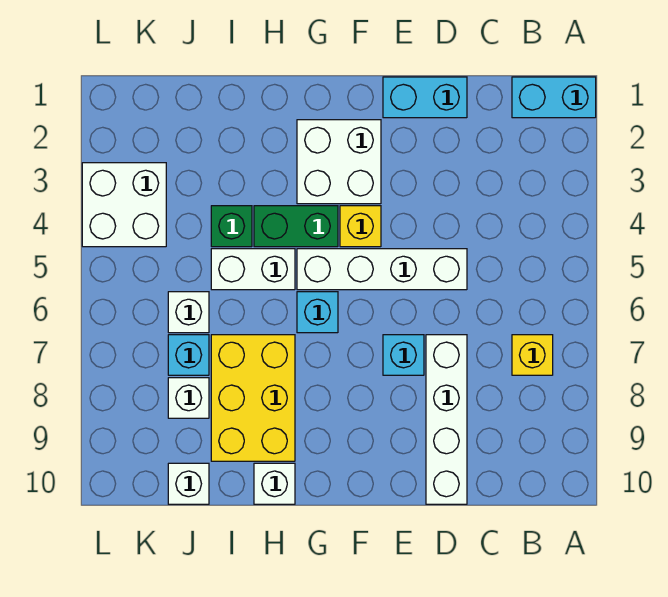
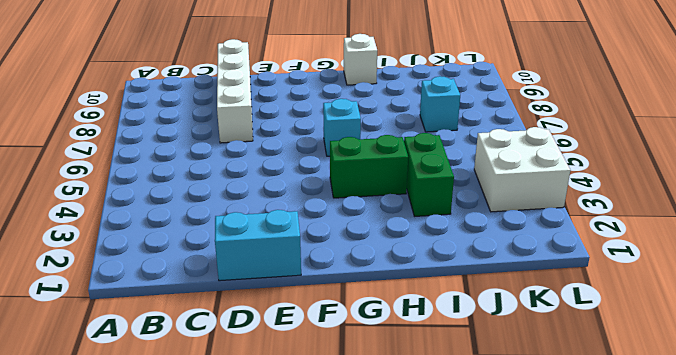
green brick I3:I4 level 1 -> green brick I4 level 1
none -> cyan brick A1:B1 level 1
none -> yellow brick B7 level 1
none -> white brick D5:G5 level 1

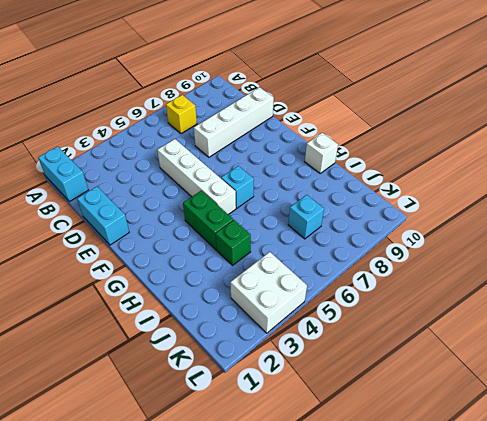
none -> cyan brick E7 level 1
none -> white brick F2:G3 level 1
none -> yellow brick F4 level 1

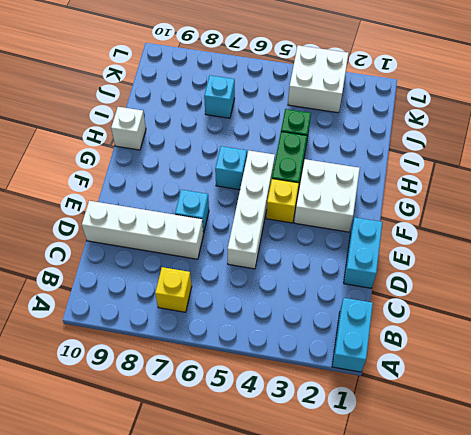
none -> white brick H5:I5 level 1
none -> yellow brick H7:I9 level 1
none -> white brick J6 level 1

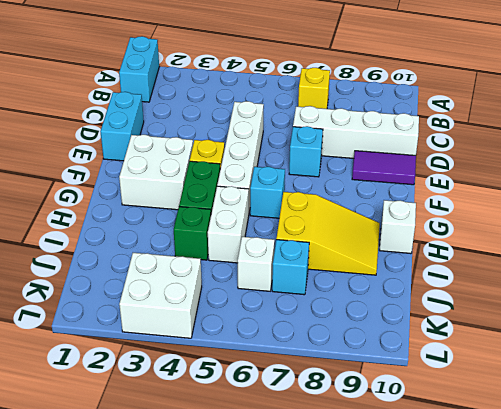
purple tile E9:E10 level 1 -> none
yellow slope H7:I9 level 1 top 7 -> yellow brick H7:I9 level 1
none -> white brick J8 level 1
none -> white brick J10 level 1

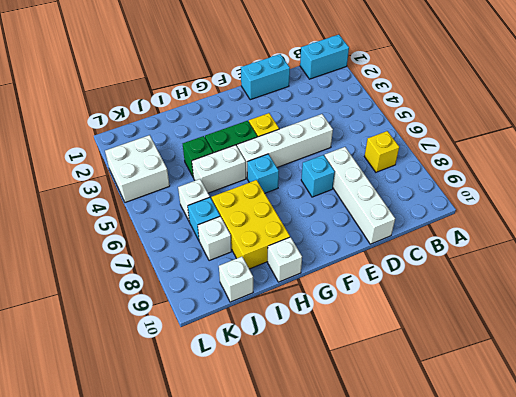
none -> white brick F2:G3 level 1

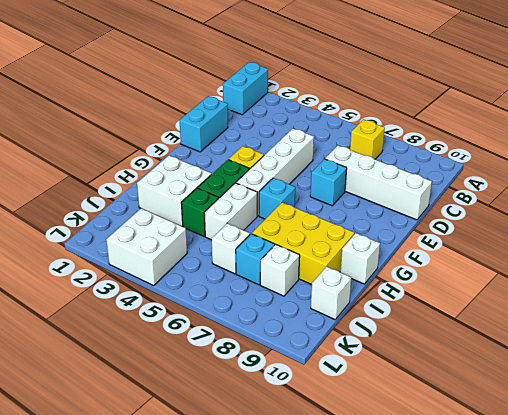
white brick H2:I3 level 1 -> white brick F2:G3 level 1

